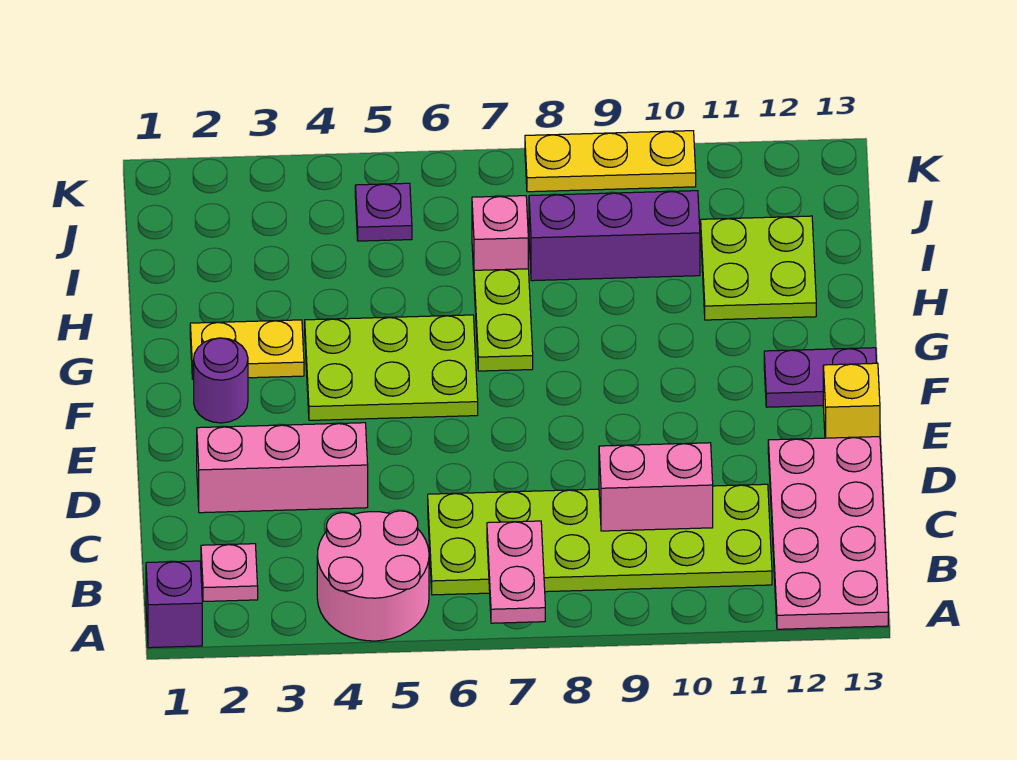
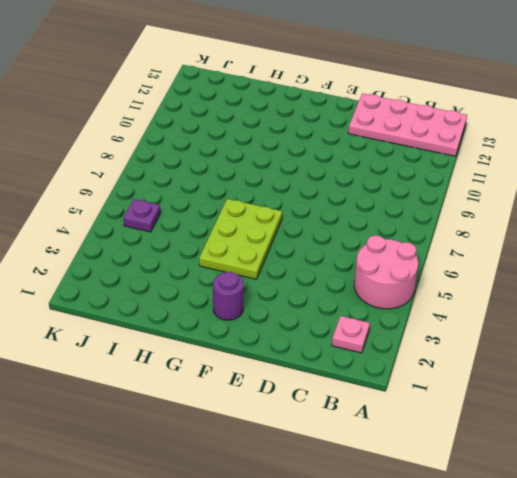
none -> purple brick A1 level 1
none -> lime plate B6:C11 level 1
none -> pink brick D2:D4 level 1

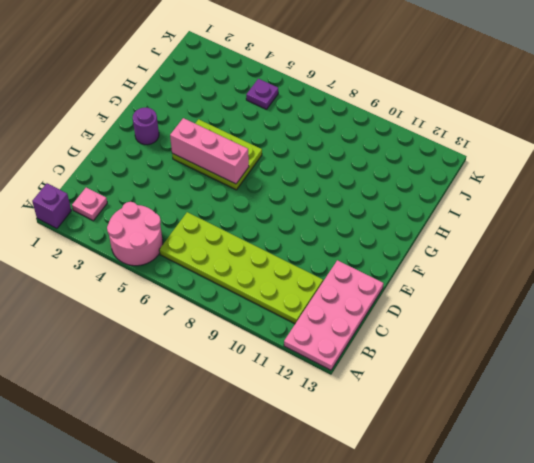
pink brick F4:F6 level 2 -> pink brick D2:D4 level 1
none -> yellow brick E13 level 1
none -> purple plate F12:F13 level 1
none -> yellow plate G2:G3 level 1

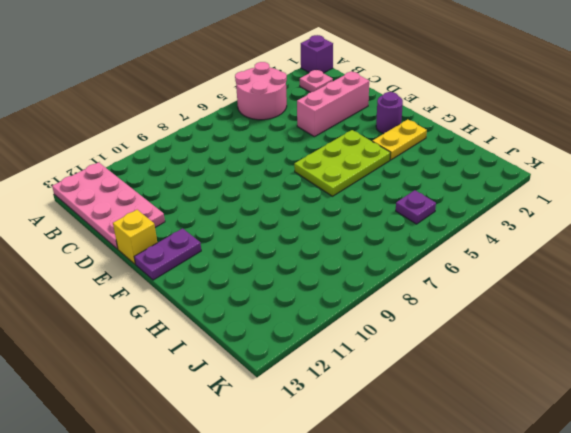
none -> lime plate B6:C11 level 1
none -> lime plate G7:H7 level 1
none -> lime plate H11:I12 level 1

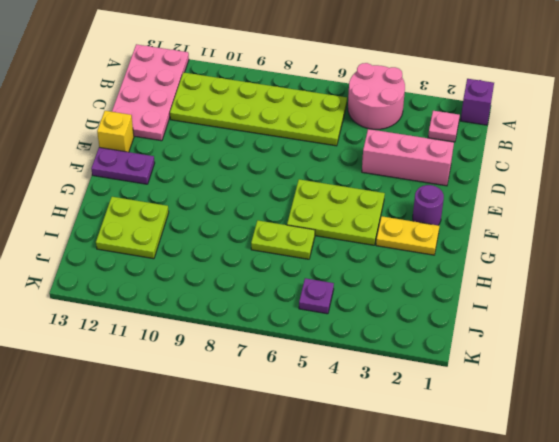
lime plate H6:H7 level 1 -> lime plate G7:H7 level 1
none -> pink brick I7 level 1
none -> purple brick I8:I10 level 1
none -> yellow plate K8:K10 level 1

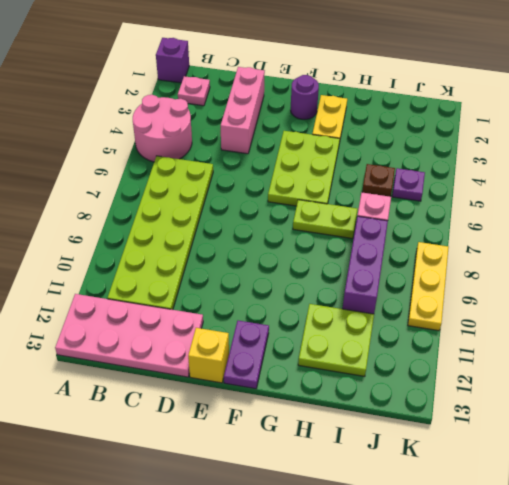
brown plate I5 level 1 -> none
none -> pink plate A7:B7 level 2
none -> pink brick C9:C10 level 2

